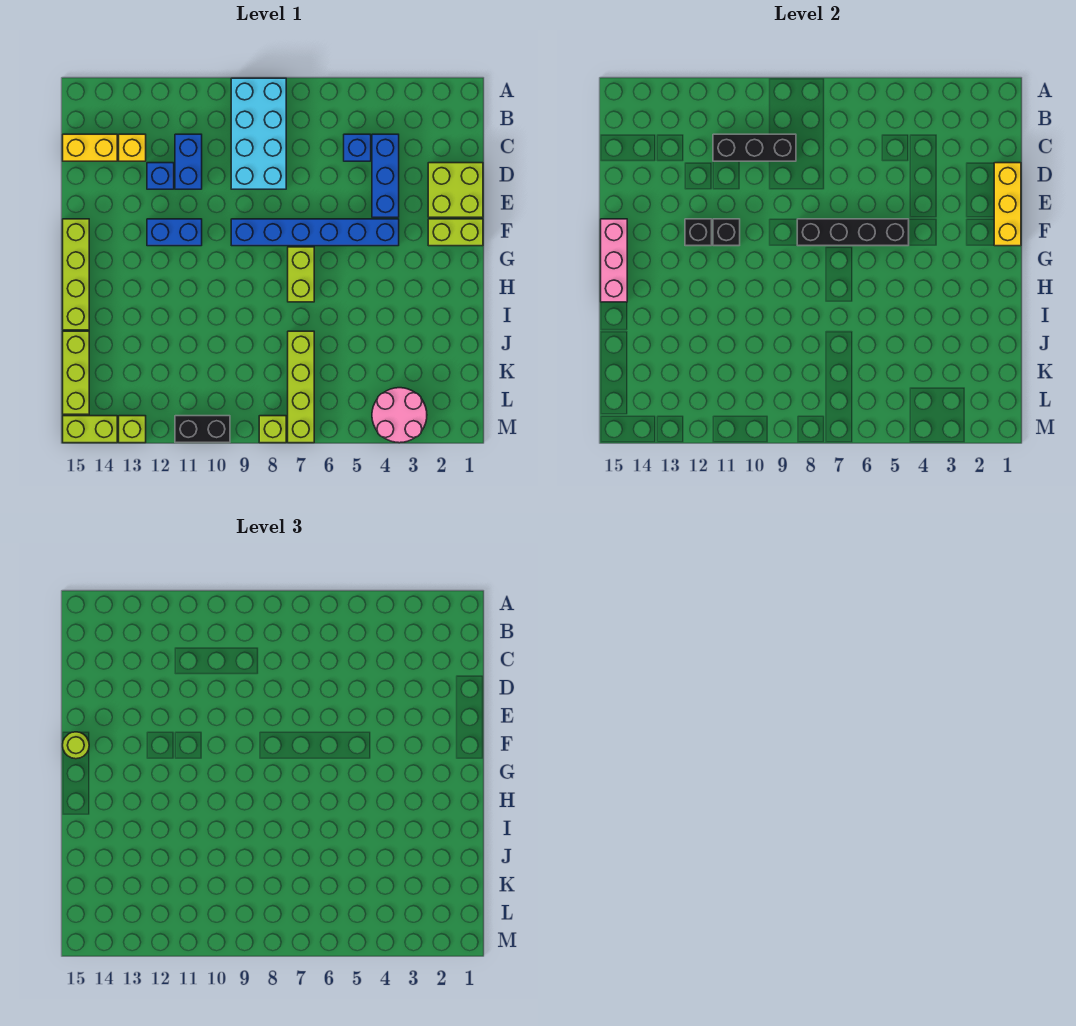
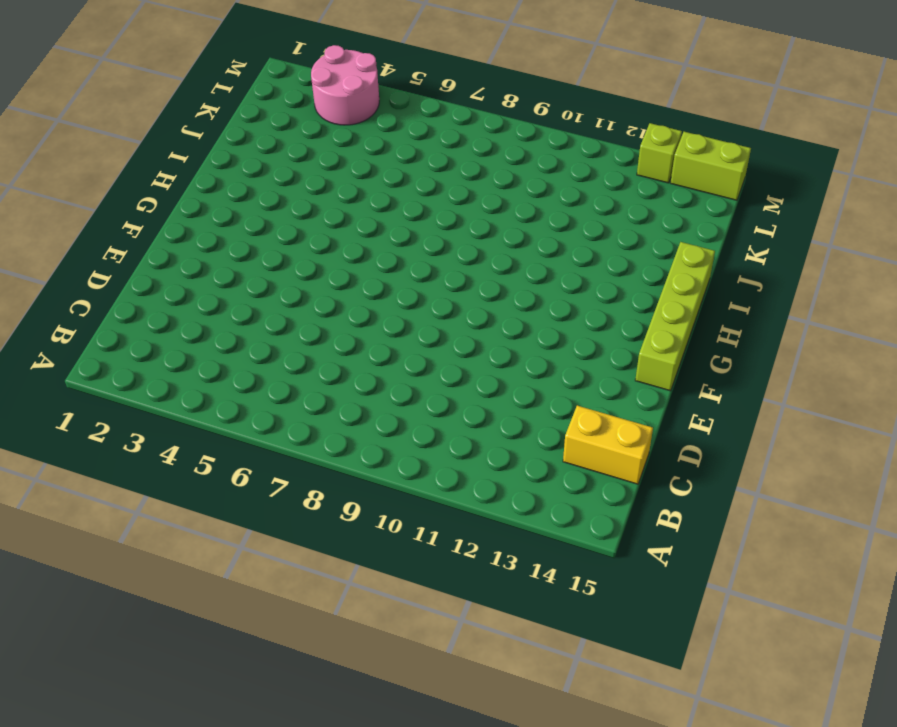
none -> cyan brick A8:D9 level 1
none -> blue brick C4:E4 level 1
none -> blue brick C5 level 1

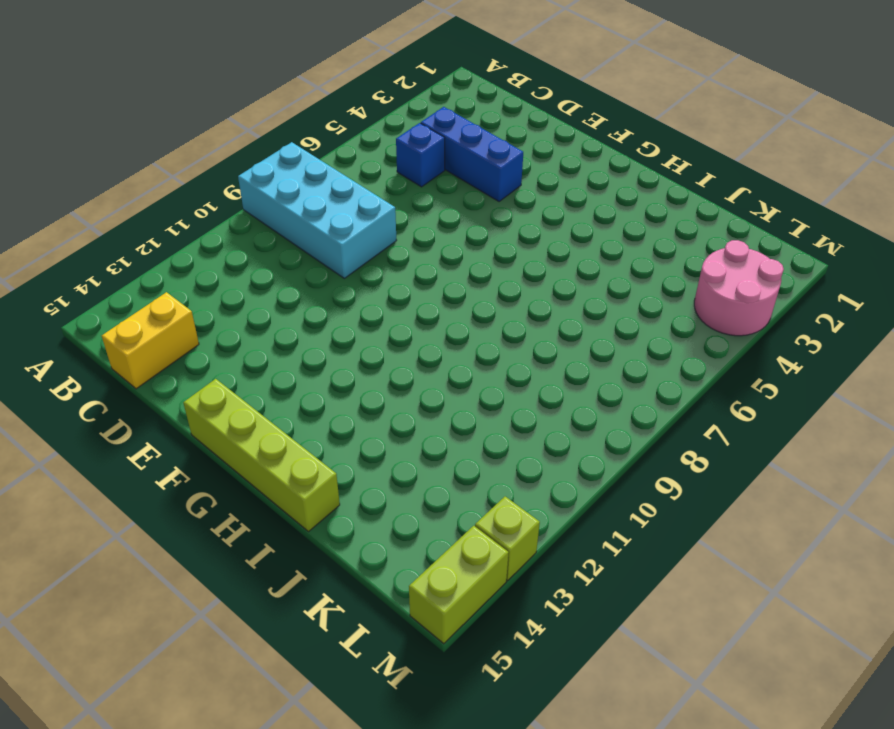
none -> blue brick C11:D11 level 1
none -> yellow brick C13 level 1
none -> lime brick D1:E2 level 1

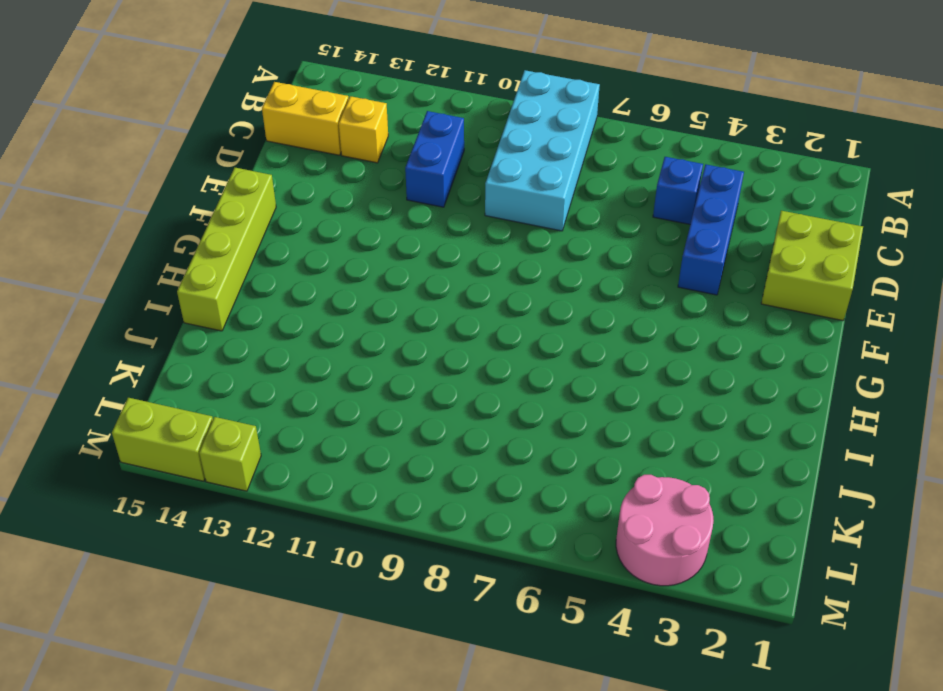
none -> blue brick D12 level 1
none -> lime brick F1:F2 level 1
none -> blue brick F4:F9 level 1

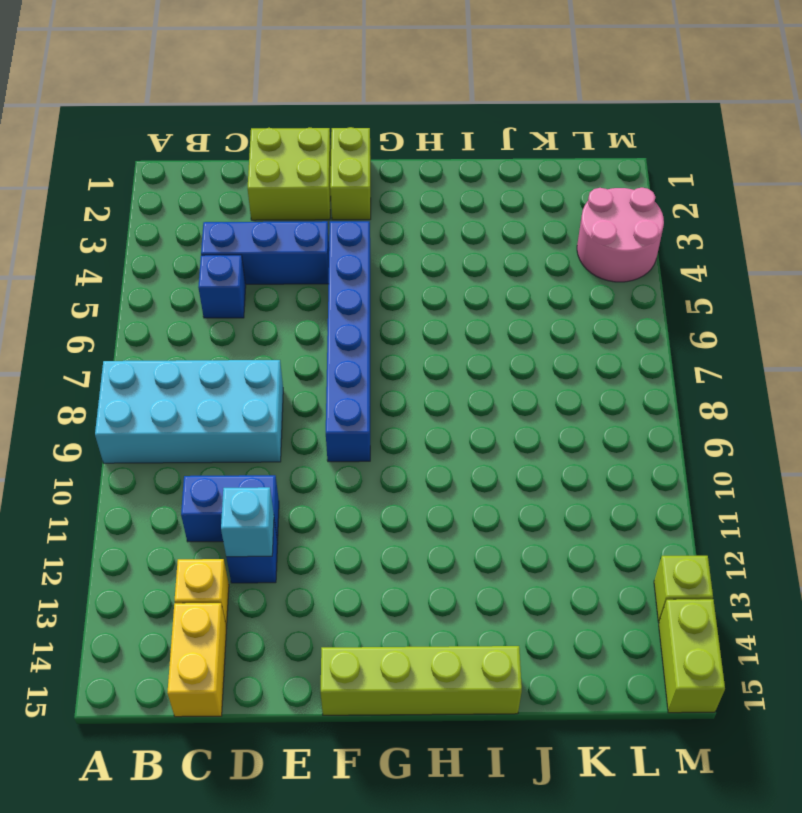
cyan brick D12 level 2 -> none
none -> blue brick F11:F12 level 1
none -> lime brick G7:H7 level 1
none -> lime brick J7:M7 level 1

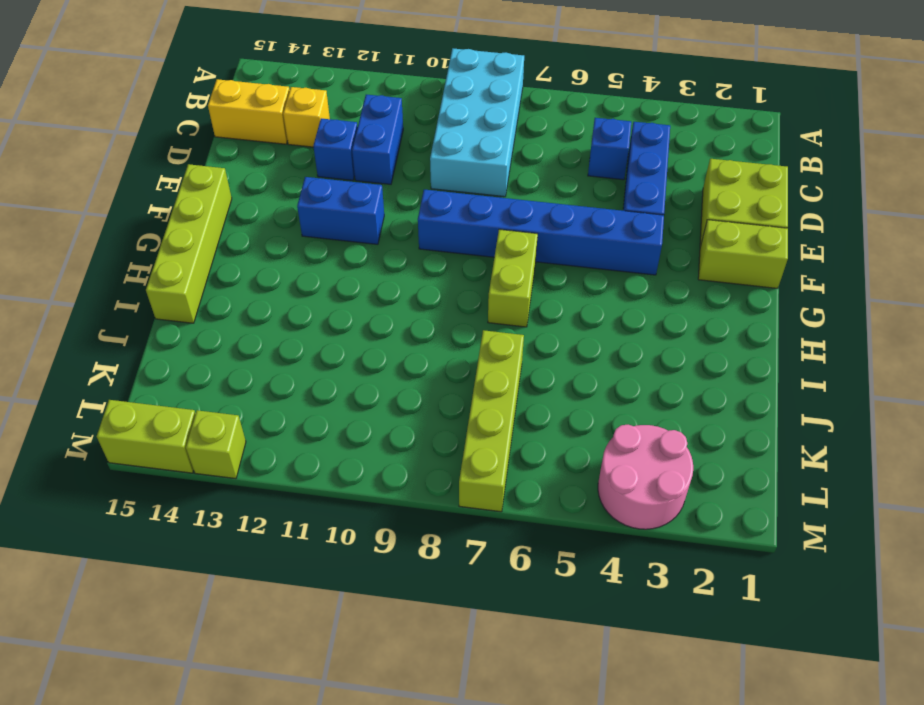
none -> lime brick J15:L15 level 1
none -> lime brick M8 level 1
none -> black brick M10:M11 level 1

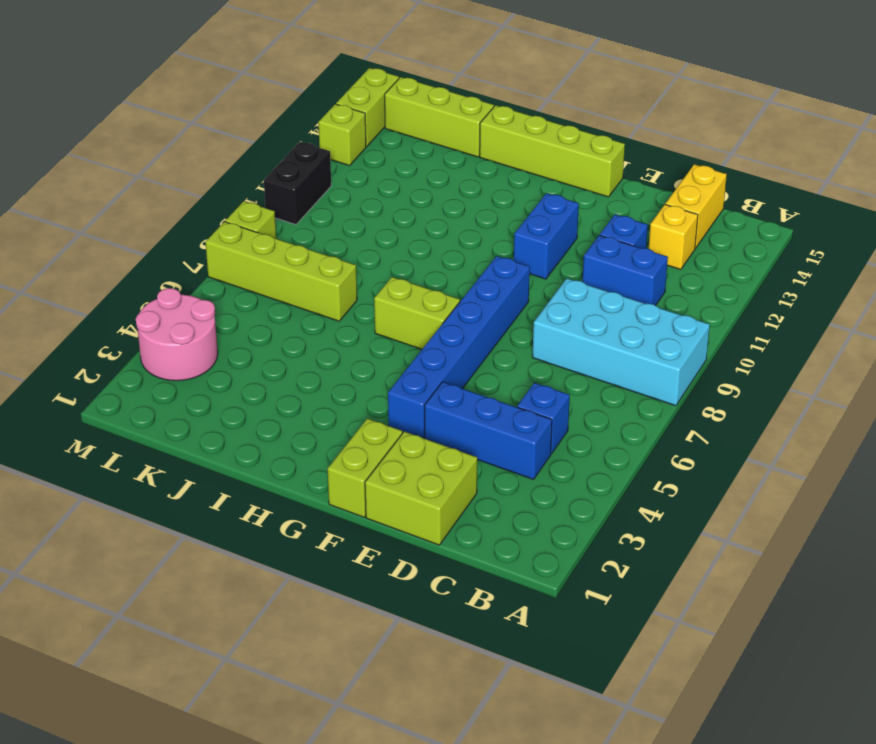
none -> black brick C9:C11 level 2
none -> yellow brick D1:F1 level 2
none -> black brick F5:F8 level 2

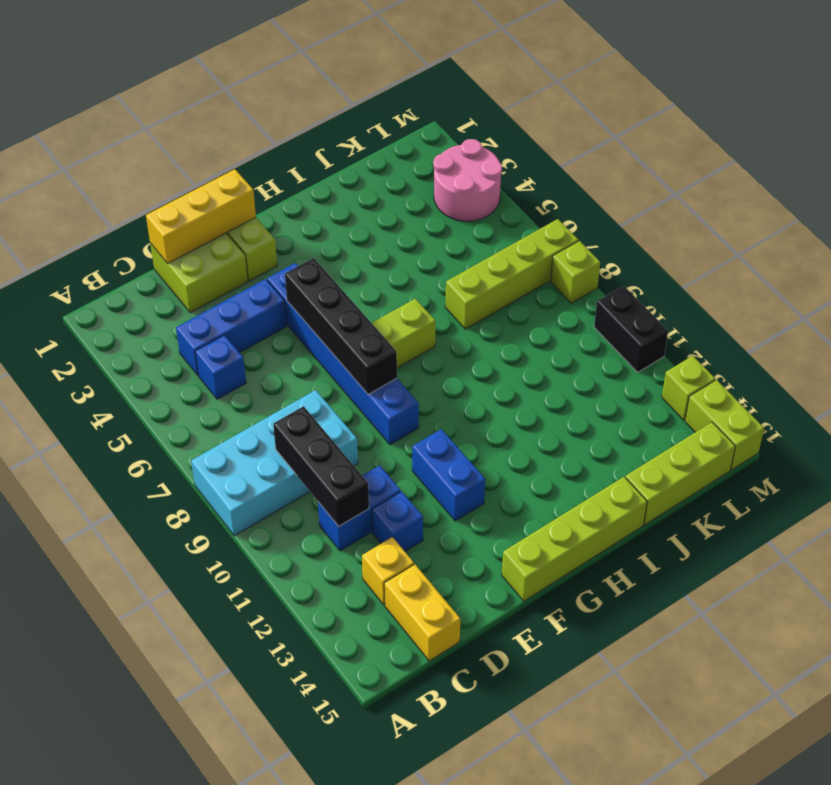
none -> black brick F11 level 2
none -> black brick F12 level 2
none -> pink brick F15:H15 level 2

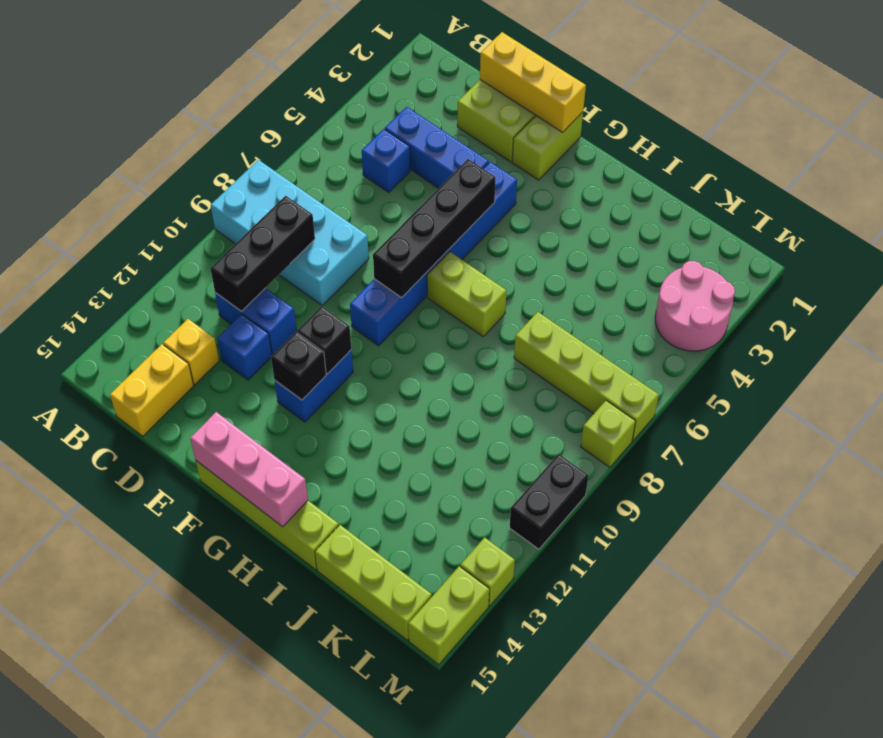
none -> lime round brick F15 level 3

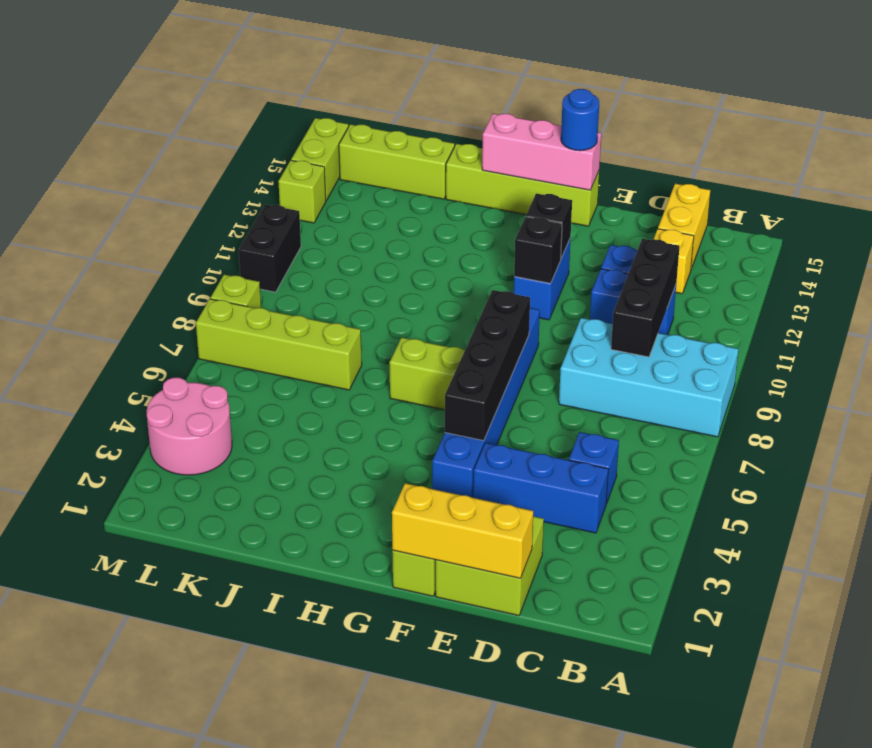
blue round brick F15 level 3 -> lime round brick F15 level 3

